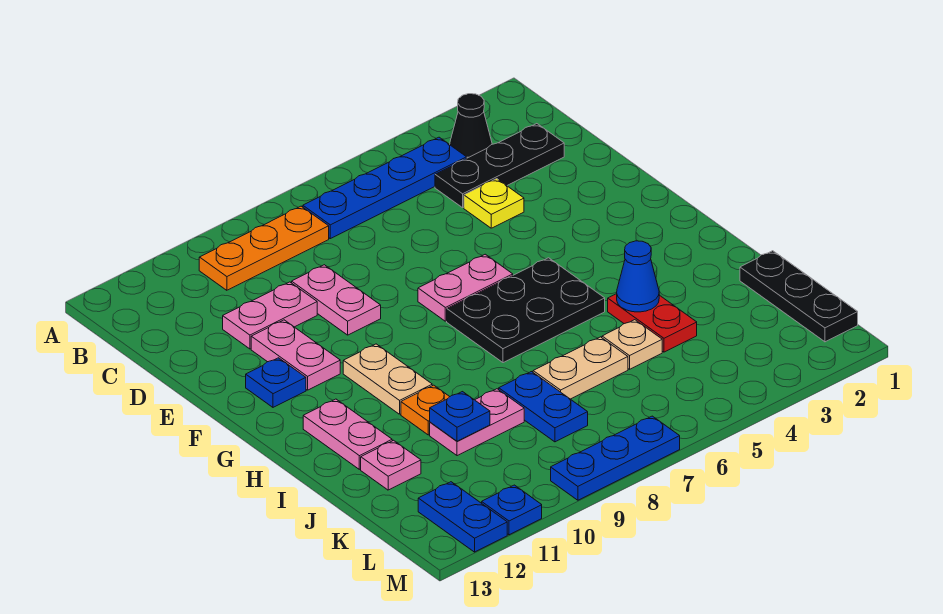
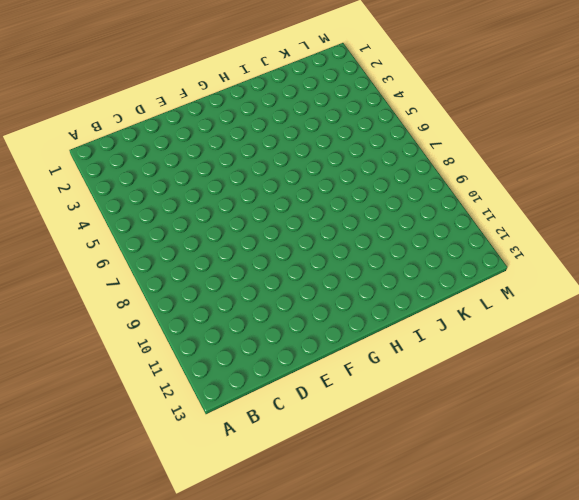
none -> black cone B3 level 1
none -> blue plate B4:B7 level 1
none -> orange plate B8:B10 level 1

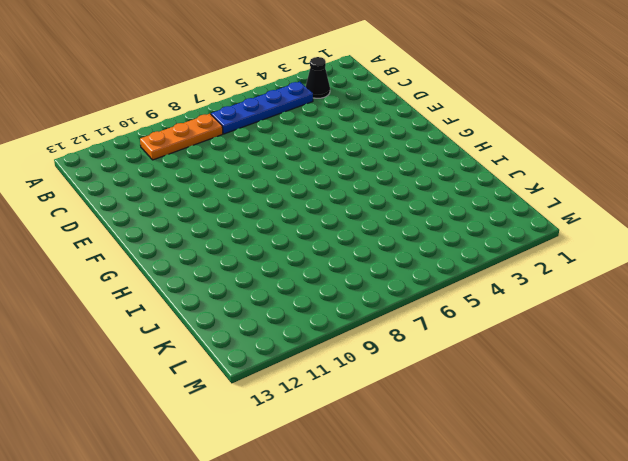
none -> black plate C2:C4 level 1
none -> yellow plate D4 level 1
none -> pink plate D9:E9 level 1

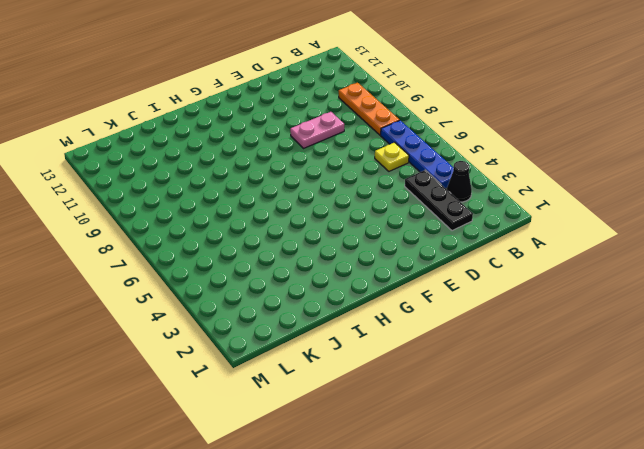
yellow plate C6 level 1 -> yellow plate D4 level 1
none -> pink plate D10:D11 level 1
none -> pink plate E11:F11 level 1
none -> pink plate F6:F7 level 1

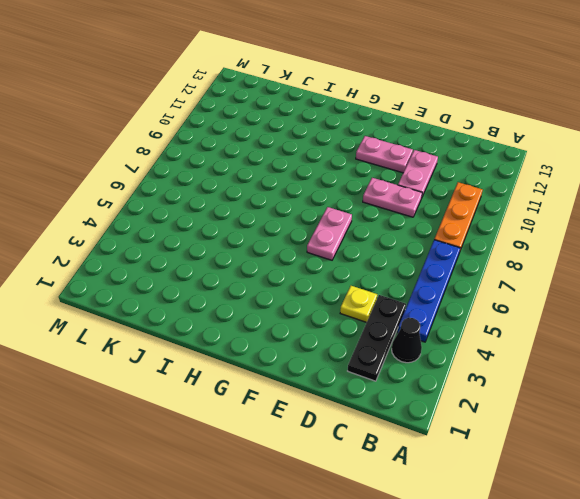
none -> blue plate F12 level 1
none -> black plate G5:H7 level 1
none -> tan plate G10:H10 level 1

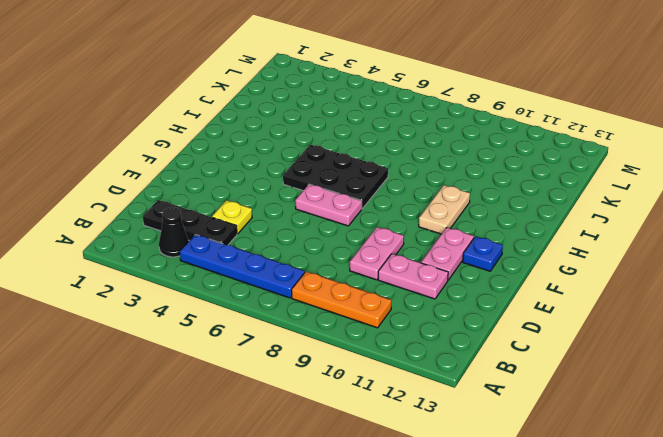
none -> pink plate H12:I12 level 1
none -> red plate I4:J4 level 1
none -> orange plate I10 level 1

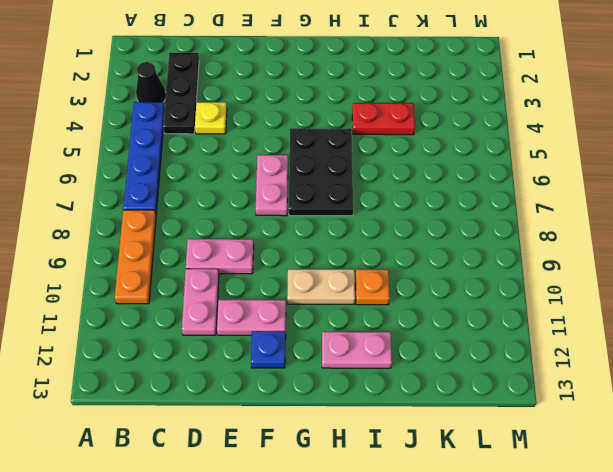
none -> black plate J1:L1 level 1
none -> tan plate J5 level 1
none -> tan plate J6:J7 level 1

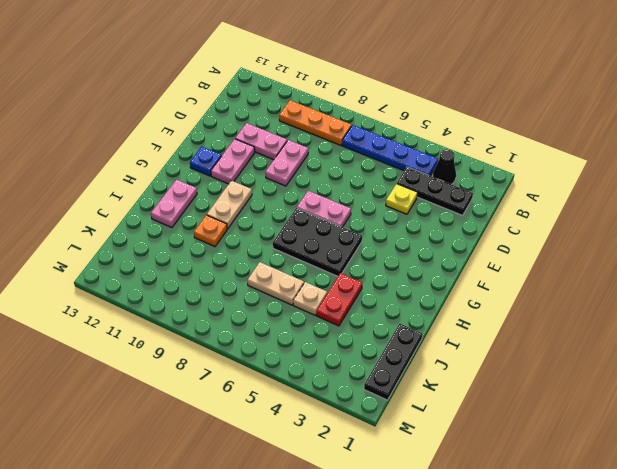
none -> blue plate J8:K8 level 1
none -> pink plate J9:J10 level 1
none -> pink plate J12 level 1

